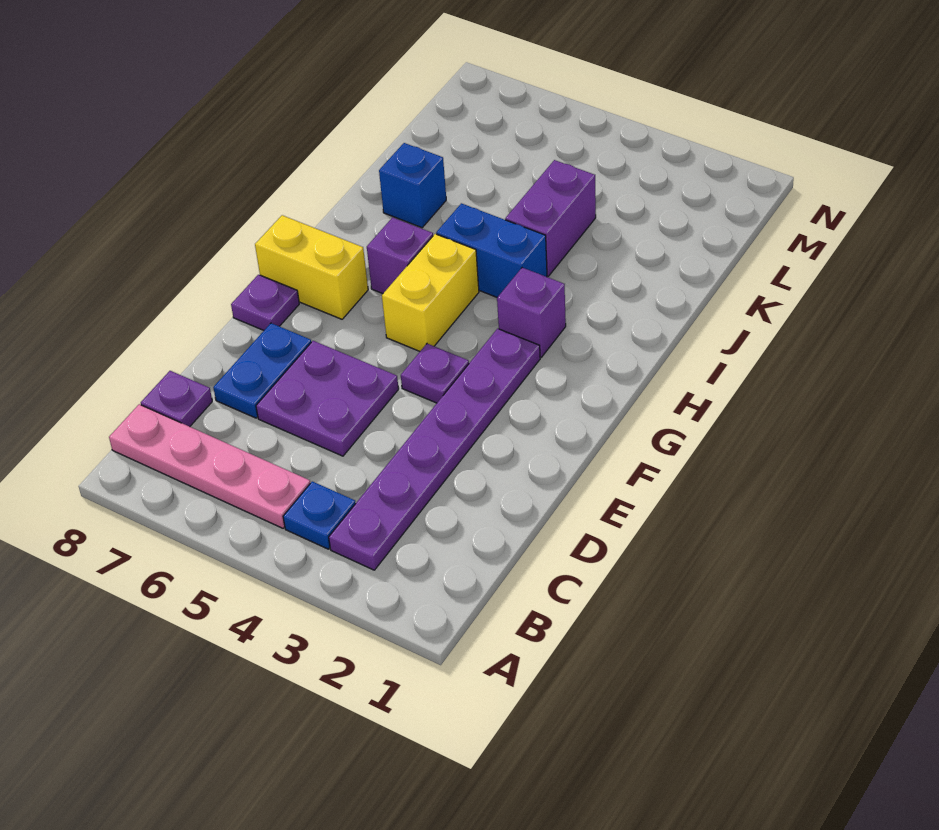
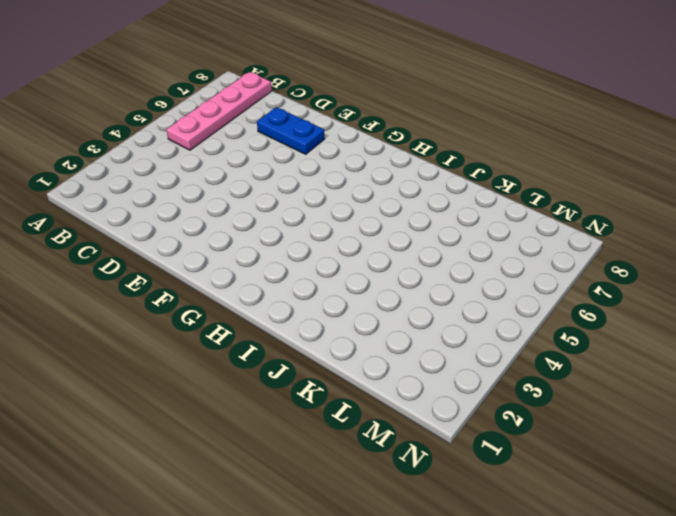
none -> purple plate B3:G3 level 1
none -> blue plate B4 level 1
none -> purple plate C8 level 1

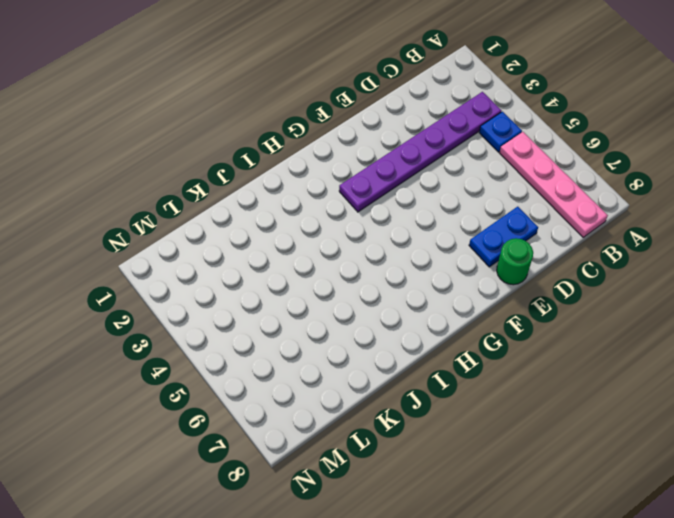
green round brick E8 level 1 -> none
none -> purple plate C8 level 1
none -> purple plate D5:E6 level 1
none -> purple plate F4 level 1

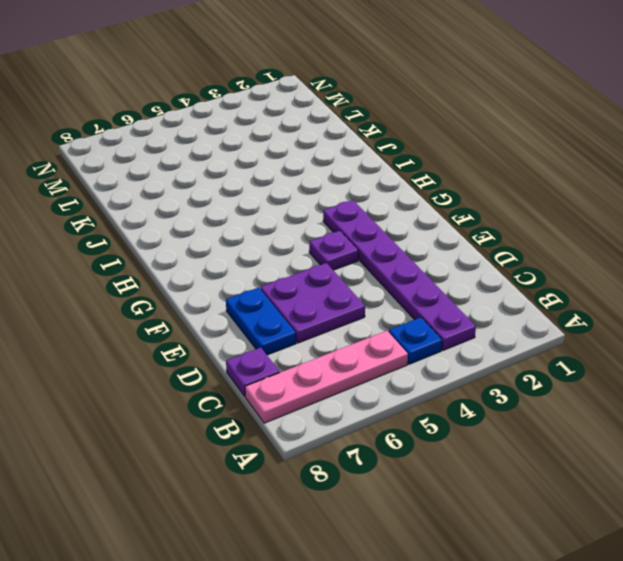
none -> purple plate F8 level 1
none -> yellow brick G5:H5 level 1
none -> yellow brick G7:G8 level 1

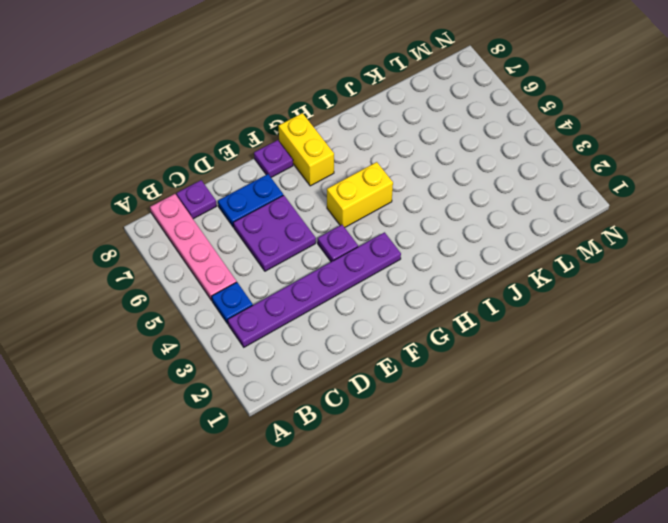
none -> purple brick H3 level 1
none -> purple brick H6 level 1
none -> blue brick I4:I5 level 1

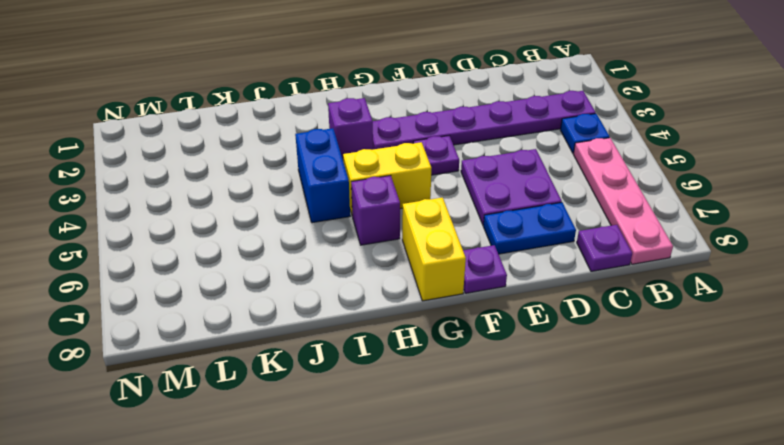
none -> purple brick J4:K4 level 1
none -> blue brick J7 level 1

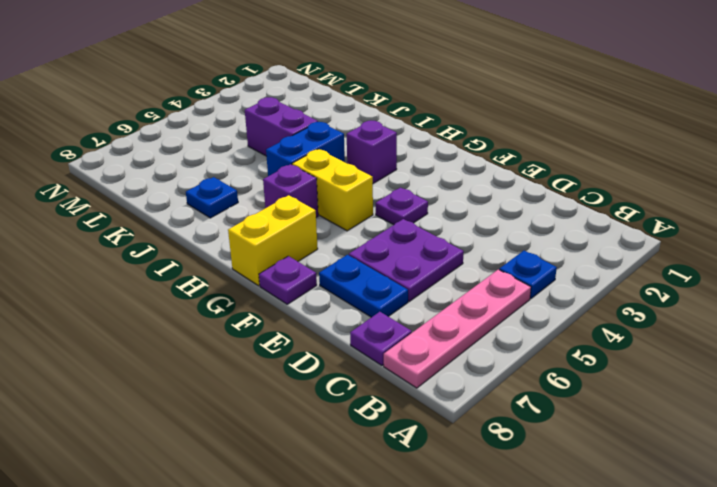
blue plate J7 level 1 -> blue brick J7 level 1
none -> purple plate B3:G3 level 1

